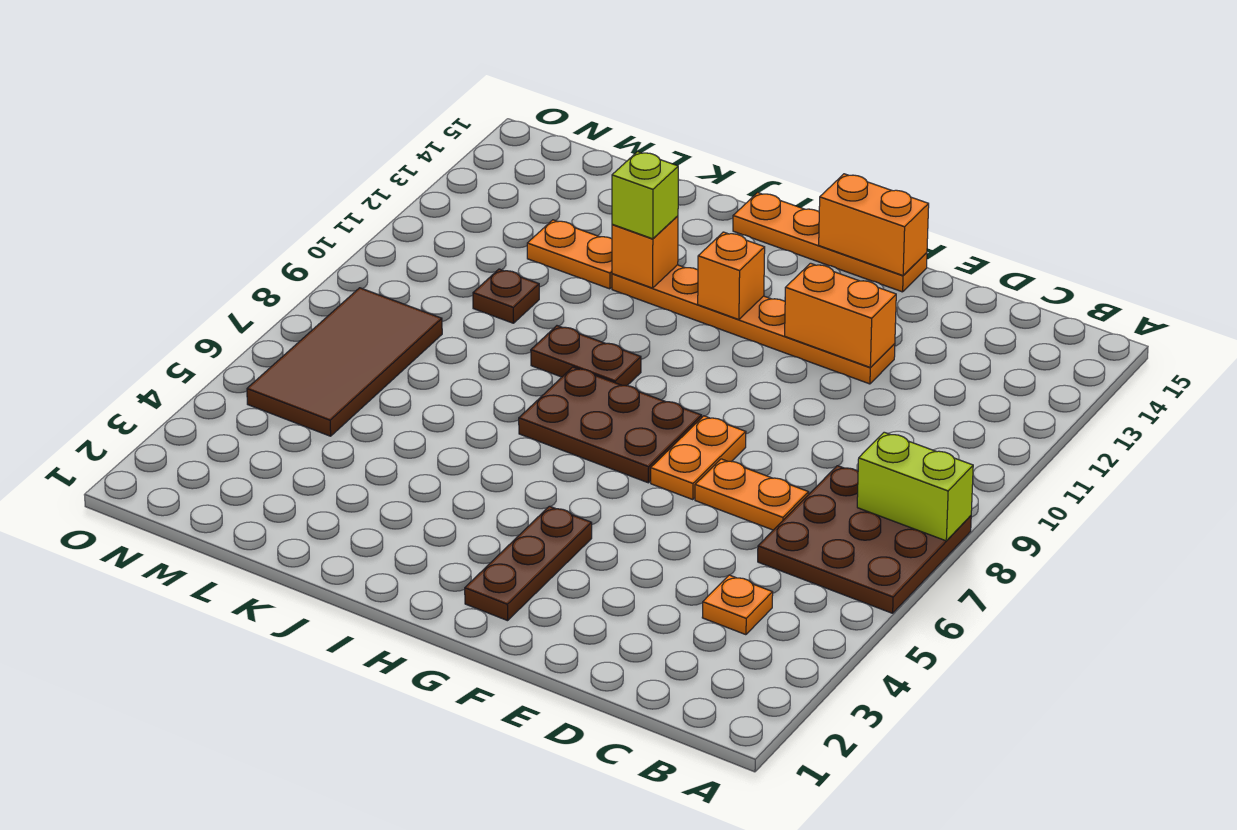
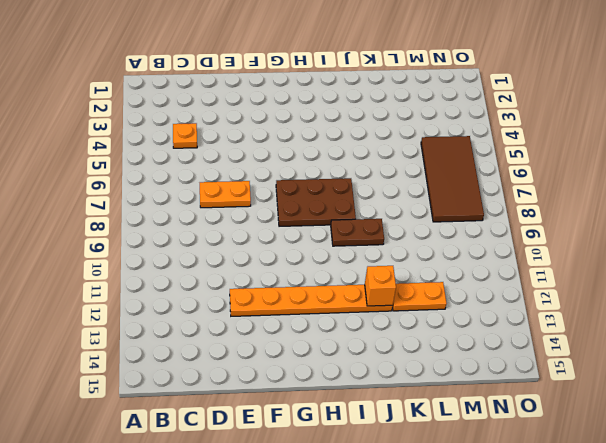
none -> brown plate A6:C8 level 1
none -> orange plate F7:F8 level 1
none -> orange plate F15:I15 level 1

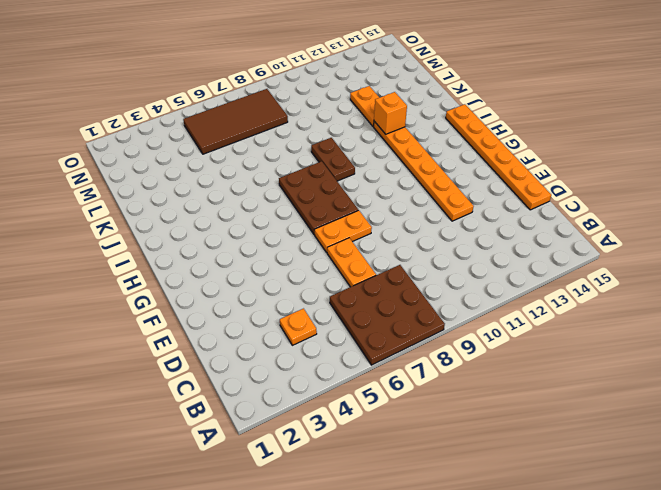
orange plate D15:I15 level 1 -> orange plate F15:I15 level 1
none -> brown plate G2:G4 level 1
none -> brown plate L10 level 1
none -> lime brick A8:B8 level 2

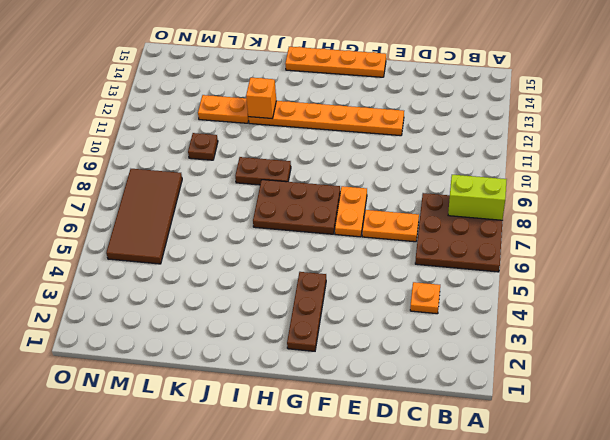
none -> orange brick E12:F12 level 2
none -> orange brick F15:G15 level 2
none -> orange brick H12 level 2

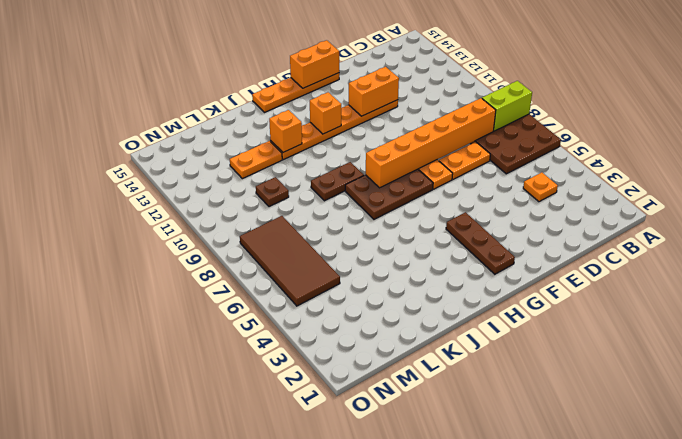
orange brick C8:H8 level 2 -> none
none -> lime brick J12 level 3

